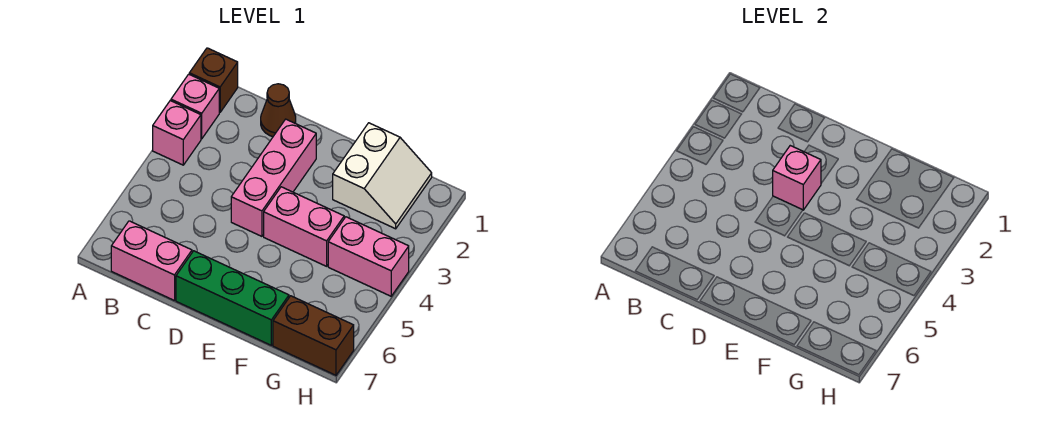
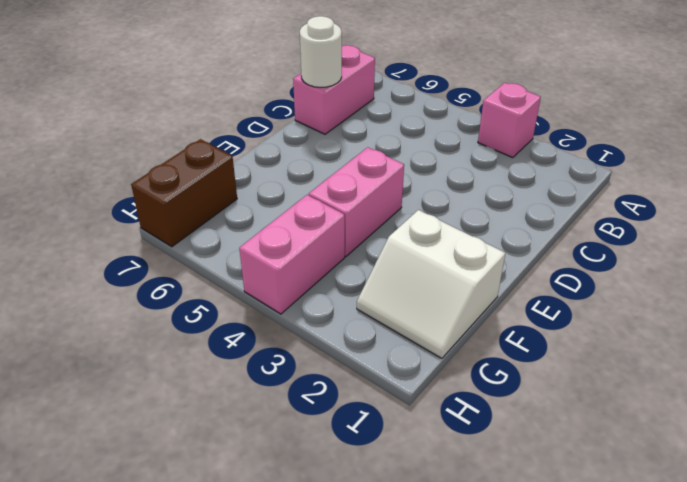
white round brick C7 level 2 -> none
none -> brown brick A1 level 1
none -> pink brick A2 level 1
none -> brown cone C1 level 1

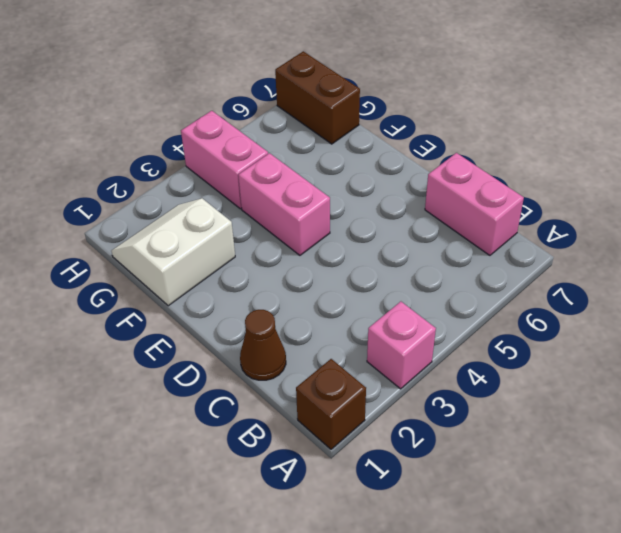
none -> pink brick A2 level 1
none -> pink brick D2:D4 level 1
none -> green brick D7:F7 level 1

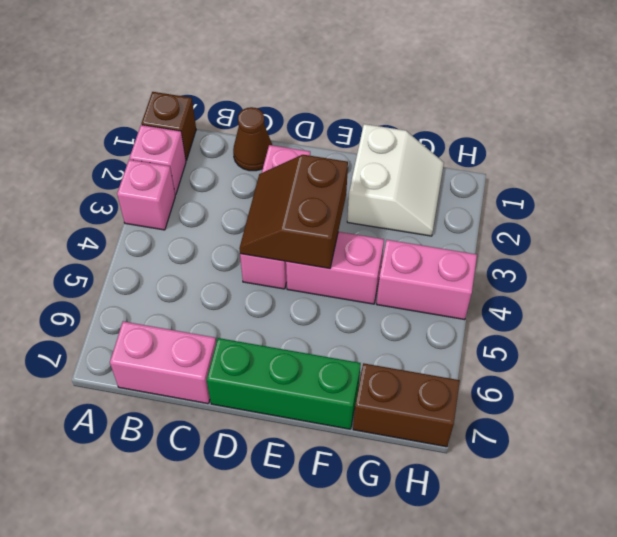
brown slope D3:E4 level 2 top E -> pink brick D3 level 2

